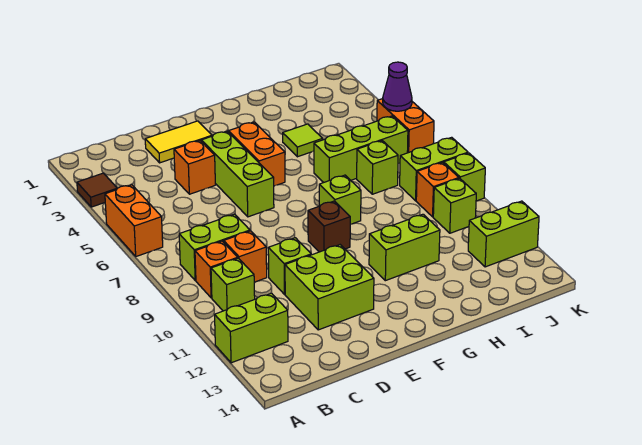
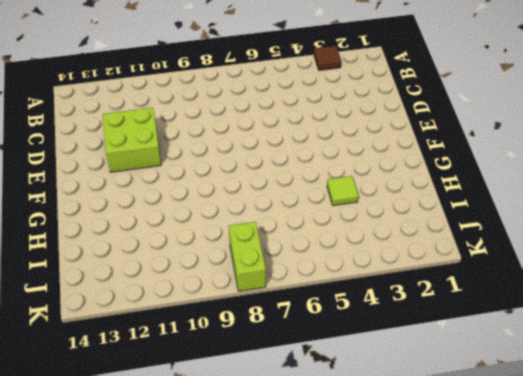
none -> orange brick A5:A6 level 1
none -> lime brick A12:B12 level 1
none -> lime brick B8:C8 level 1

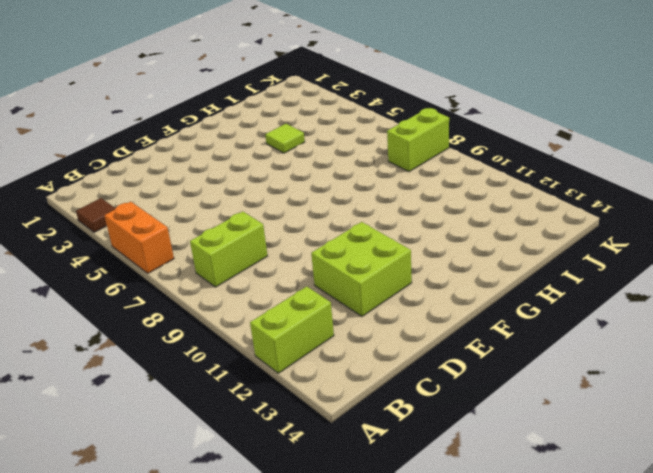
none -> orange brick B9 level 1
none -> lime brick B10 level 1
none -> orange brick C9 level 1

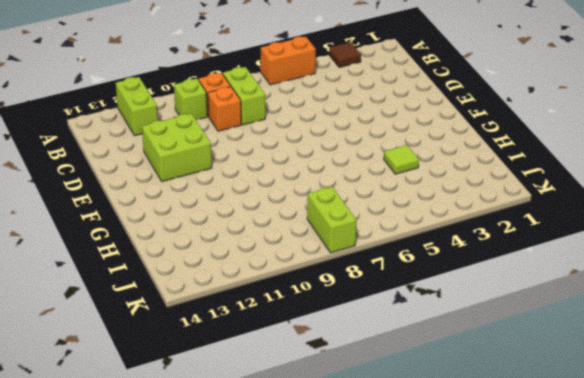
none -> yellow tile D2:E2 level 1
none -> orange brick D4 level 1
none -> lime brick D10 level 1

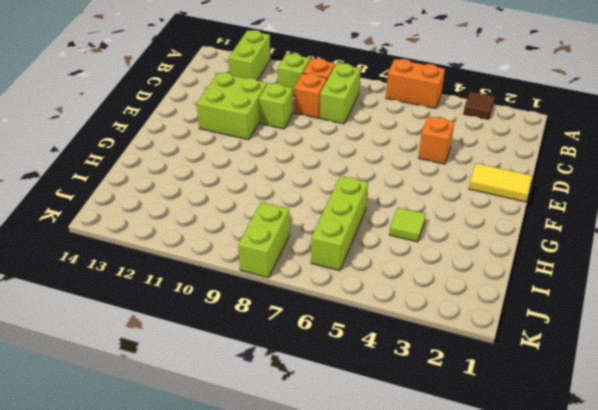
yellow tile E1:E2 level 1 -> yellow tile D2:E2 level 1
none -> lime brick E4:E6 level 1
none -> orange brick F4:F5 level 1
none -> brown brick F9 level 1

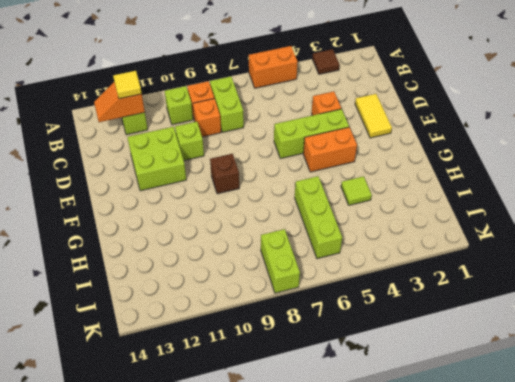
orange slope B12:B13 level 2 top 12 -> none
yellow tile B12 level 3 -> none
none -> lime brick G8 level 1
none -> lime brick G11:H11 level 1
none -> lime brick I7 level 1

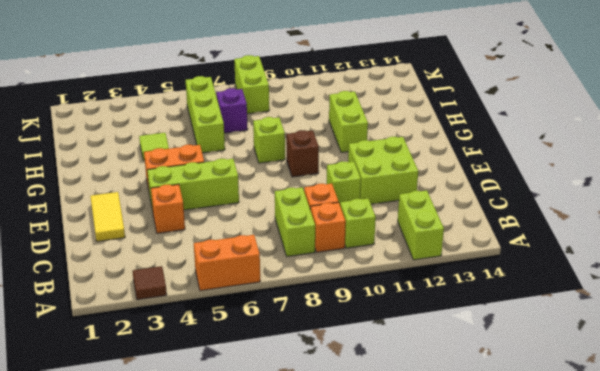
purple brick I7 level 1 -> lime brick I7 level 1
none -> orange brick J9 level 1
none -> lime brick J10 level 1
none -> lime brick J12:K12 level 1

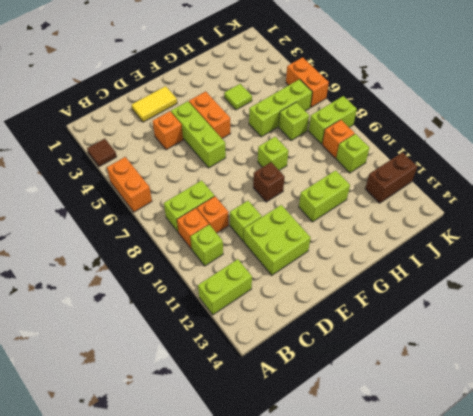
brown brick J12:K12 level 1 -> lime brick J12:K12 level 1
none -> lime brick K9 level 1
none -> purple cone K5 level 2

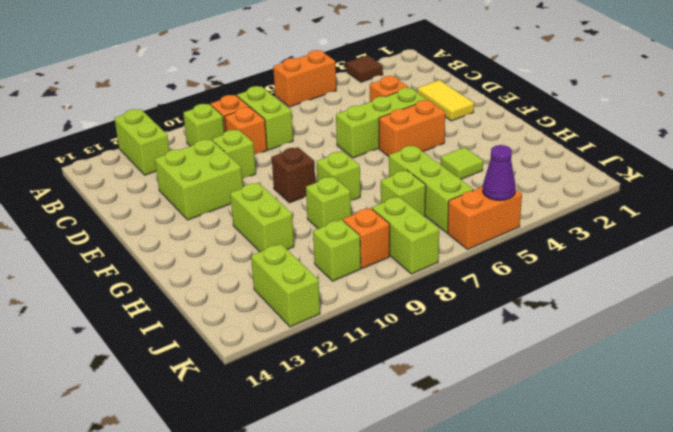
lime brick H9 level 1 -> lime brick K9 level 1

